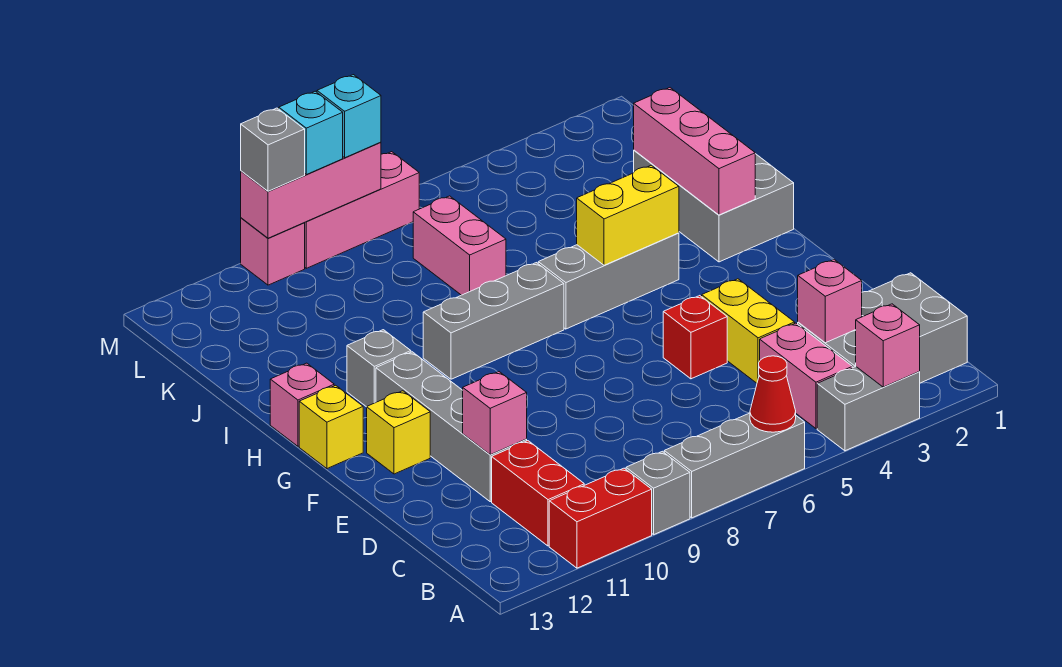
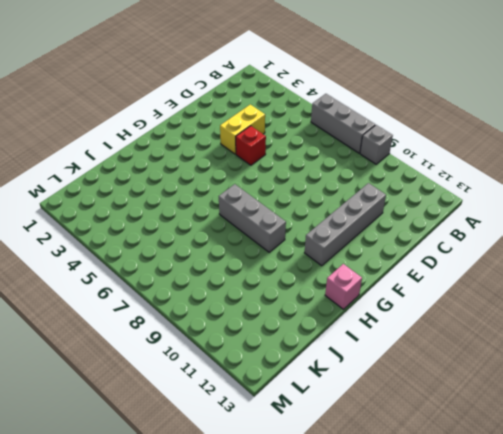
none -> grey brick A3:A4 level 1
none -> red brick A10:A11 level 1
none -> grey brick B1:C3 level 1
none -> pink brick B4:C4 level 1

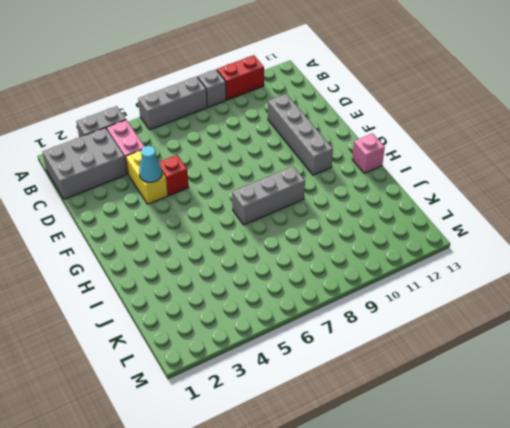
cyan cone E4 level 2 -> none
none -> red brick B11:C11 level 1
none -> yellow brick F12 level 1
none -> yellow brick G13 level 1
none -> grey brick H1:J2 level 1

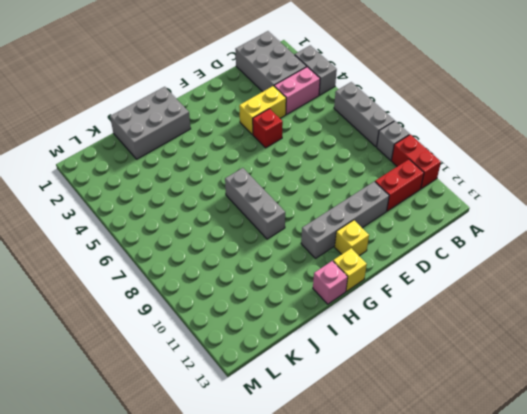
none -> grey brick H4:H6 level 1
none -> grey brick H11 level 1
none -> pink brick J7:K7 level 1
none -> pink brick M7:M9 level 1

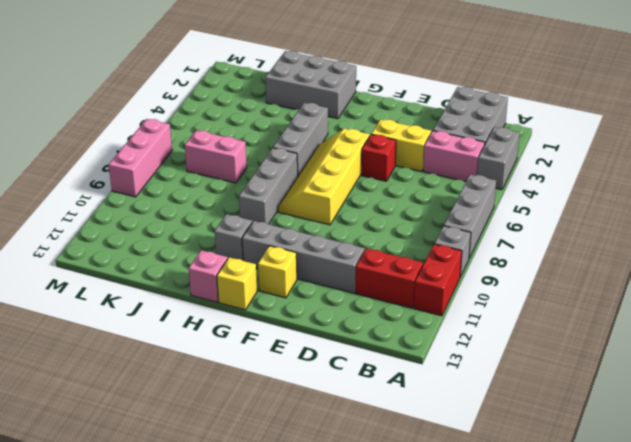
yellow slope F5:G8 level 1 top F -> none
none -> pink brick M10 level 1
none -> pink brick A3 level 2
none -> red cone A6 level 2
none -> pink brick C3 level 2

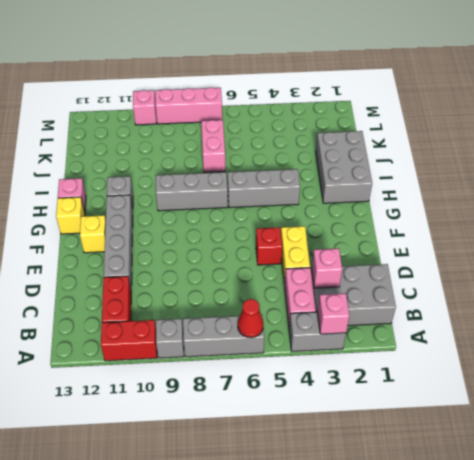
none -> pink brick D11 level 2
none -> pink brick H2:J2 level 2
none -> yellow brick H4:H5 level 2
none -> pink brick M8:M10 level 2

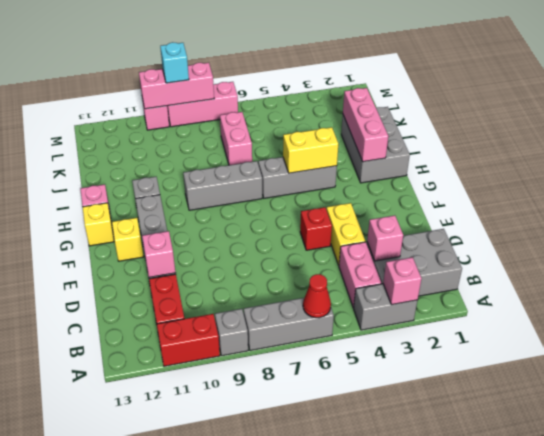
none -> cyan brick M8 level 3
none -> grey brick M10 level 3

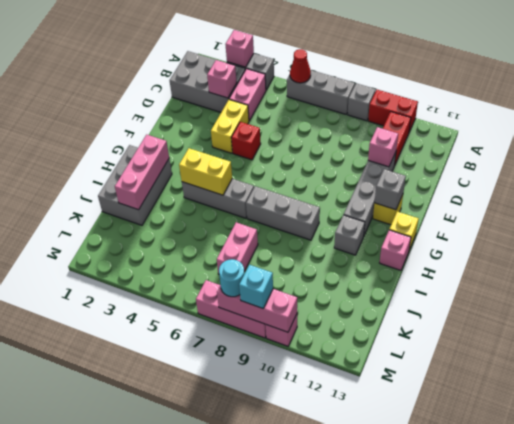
grey brick F12 level 2 -> grey brick M10 level 3
cyan round brick M8 level 3 -> cyan brick M8 level 3

